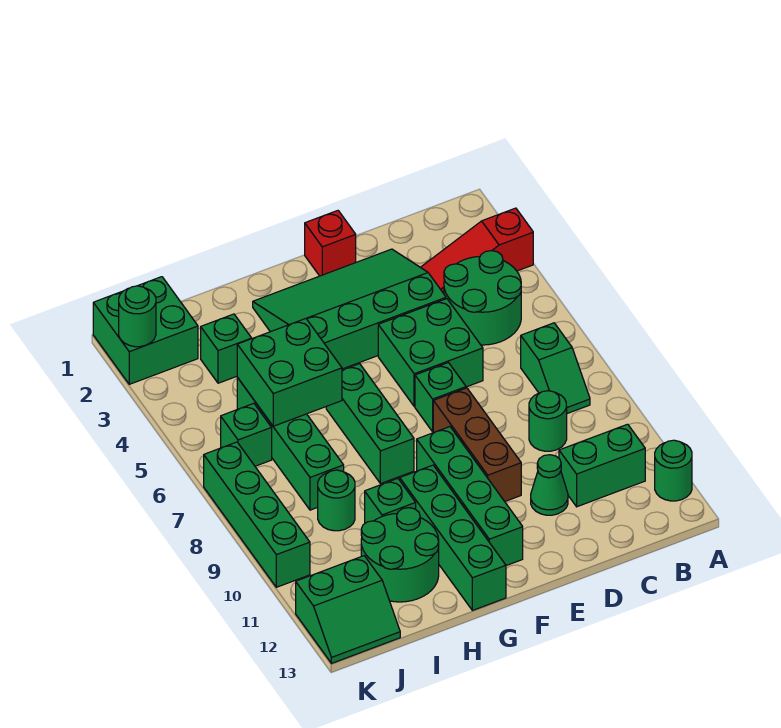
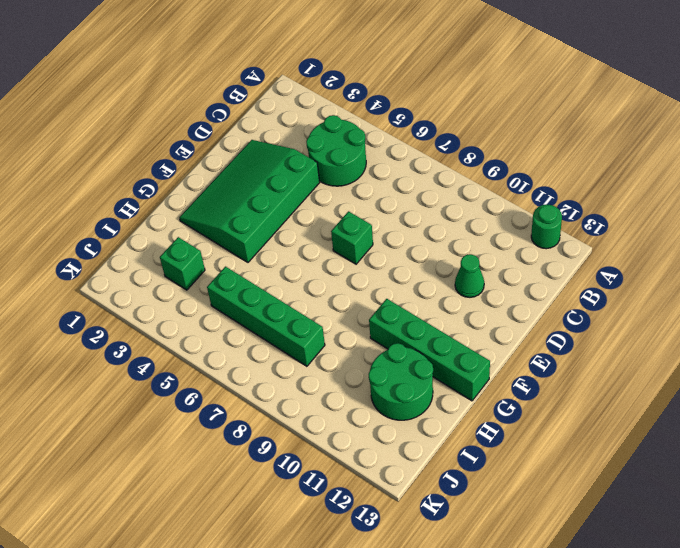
none -> red slope A3:C3 level 1 top A
none -> green slope B7:B8 level 1 top 7
none -> green brick B11:C11 level 1

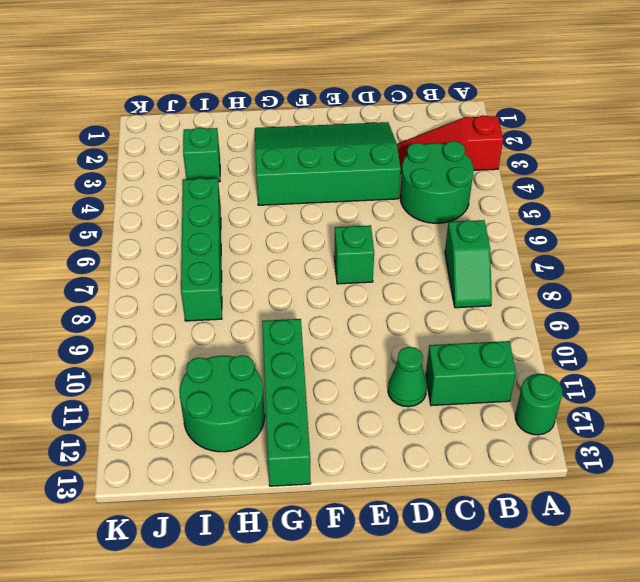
none -> green round brick C9 level 1
none -> green brick D5:E6 level 1
none -> red brick E1 level 1

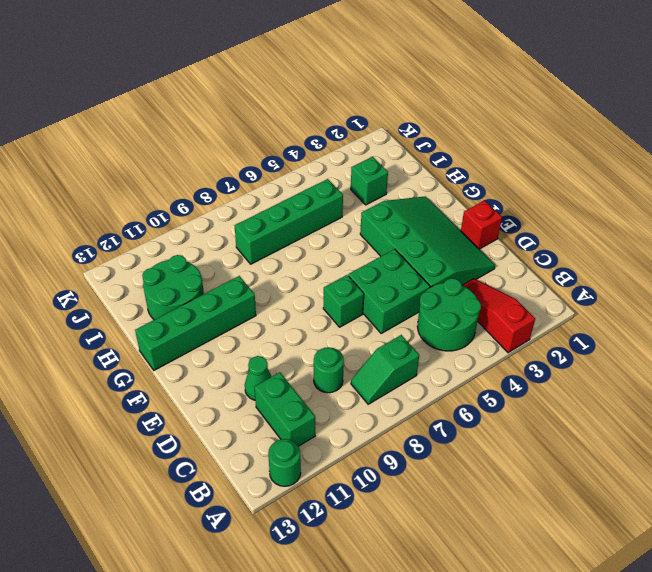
none -> brown brick E8:E10 level 1
none -> green brick F9:F12 level 1
none -> green brick G6:G8 level 1

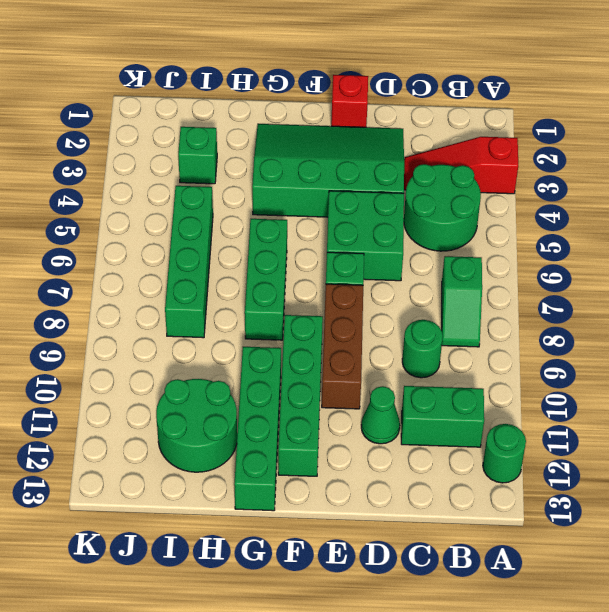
none -> green brick H10 level 1
none -> green round brick I9 level 1
none -> green brick J1:K2 level 1

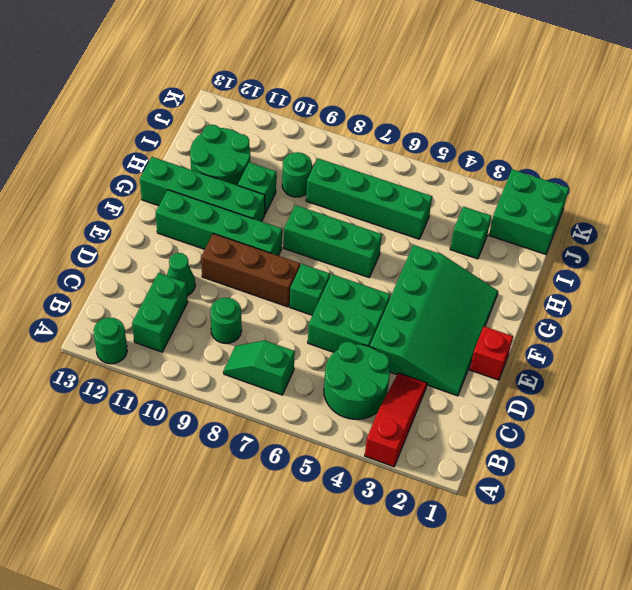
none -> green brick J6 level 1
none -> green slope J12:K13 level 1 top 12
none -> green brick K7:K10 level 1

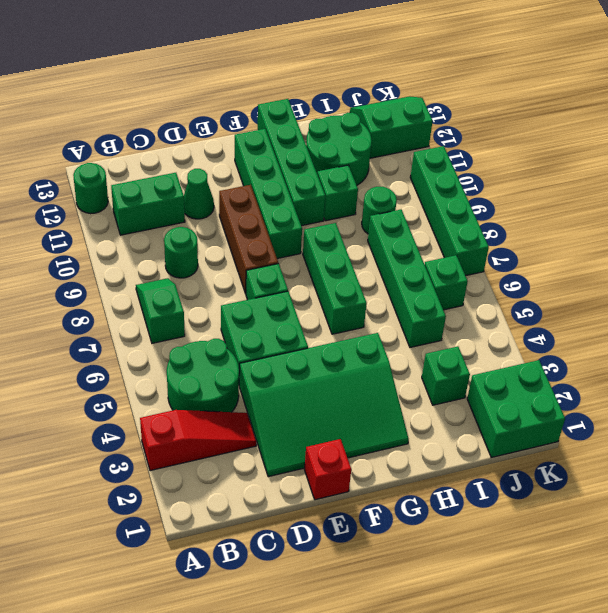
none -> green brick H5:I6 level 2
none -> green round brick K2 level 2

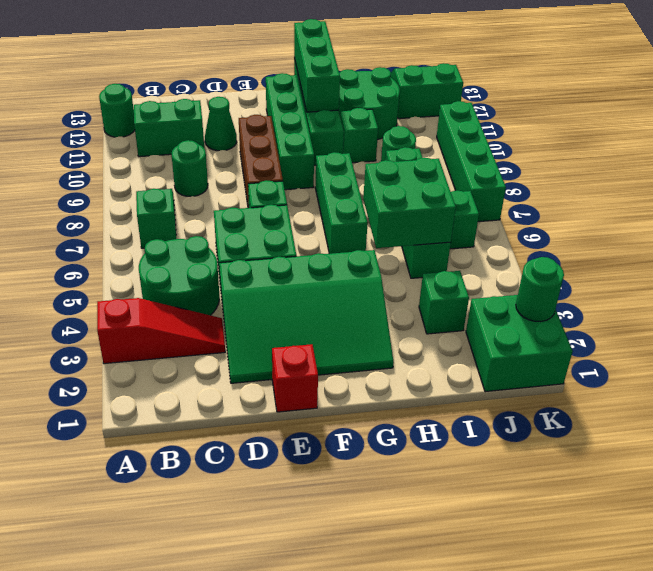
green brick G11:G13 level 2 -> none

